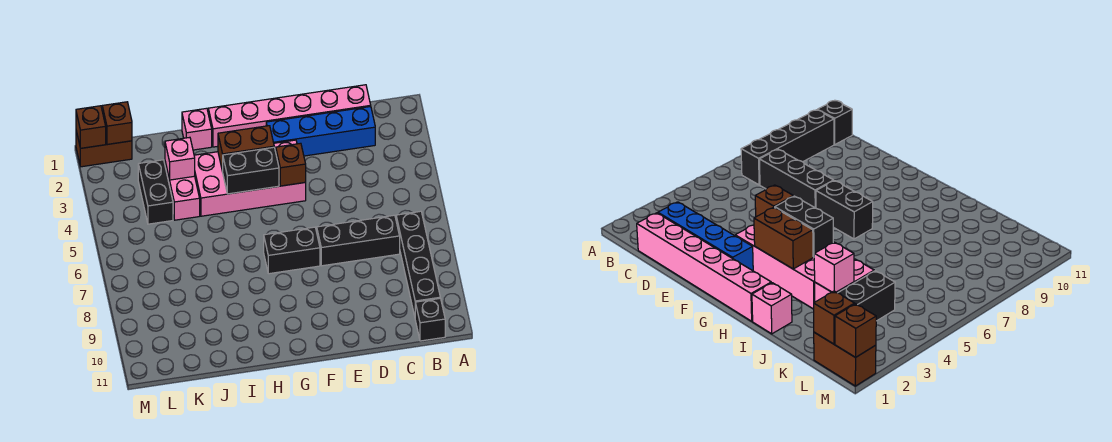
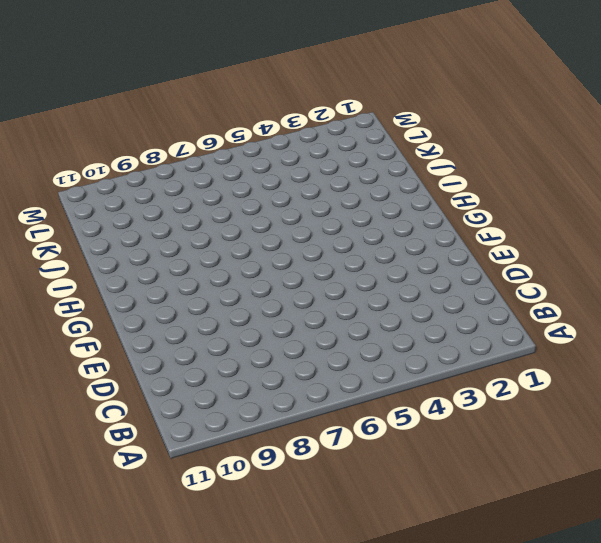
none -> black brick B7:B10 level 1
none -> black brick B11 level 1
none -> pink brick C1:H1 level 1

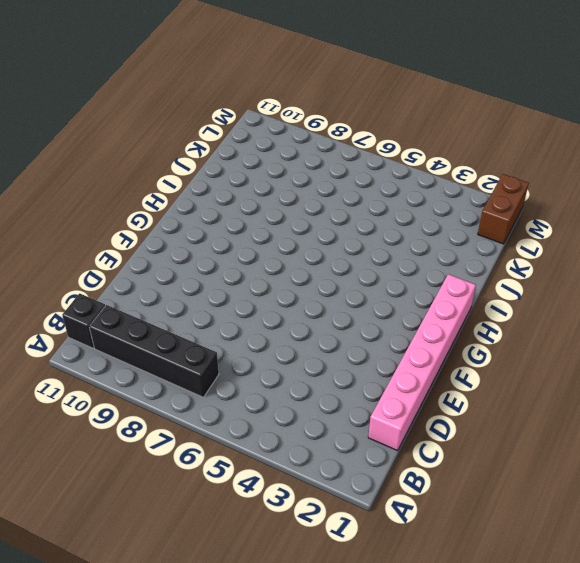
none -> blue brick C2:F2 level 1
none -> black brick C7:E7 level 1
none -> pink brick F3:I4 level 1

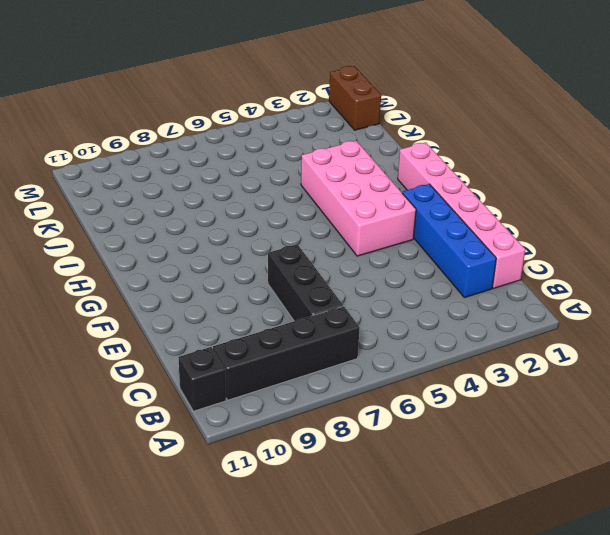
none -> black brick F7:G7 level 1
none -> pink brick I1 level 1
none -> pink brick J3:J4 level 1

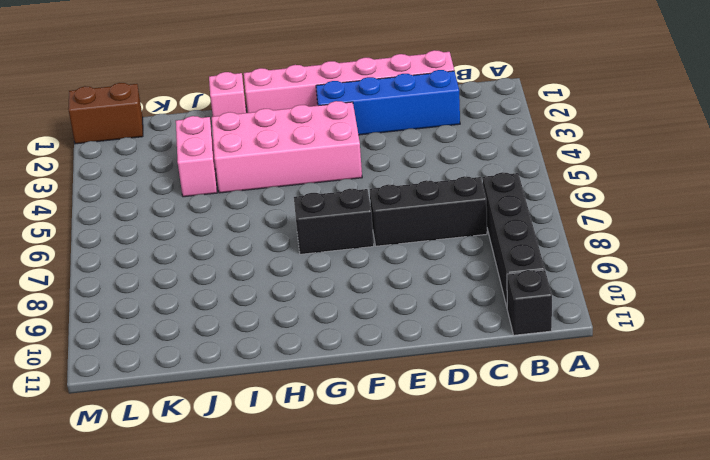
none -> black brick K3:K4 level 1
none -> brown brick F4 level 2
none -> brown brick G3:H3 level 2

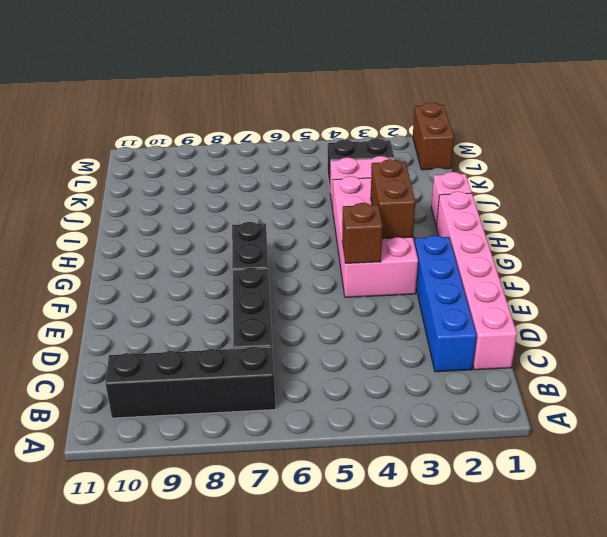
none -> black brick B11 level 1
none -> black brick G4:H4 level 2
none -> pink brick J3 level 2

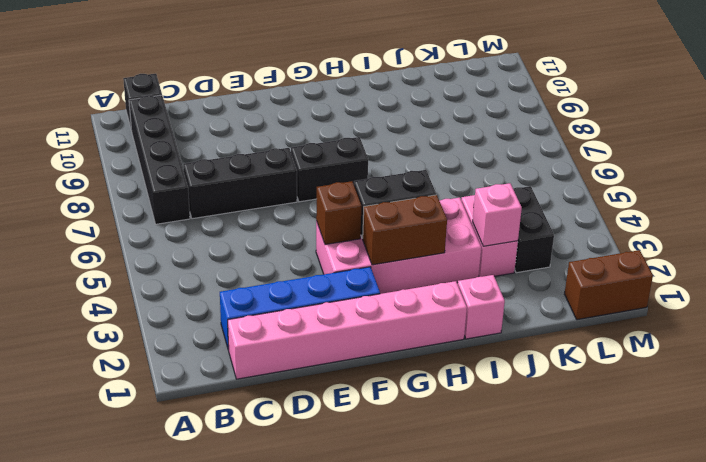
none -> brown brick L1 level 2
none -> brown brick M1 level 2

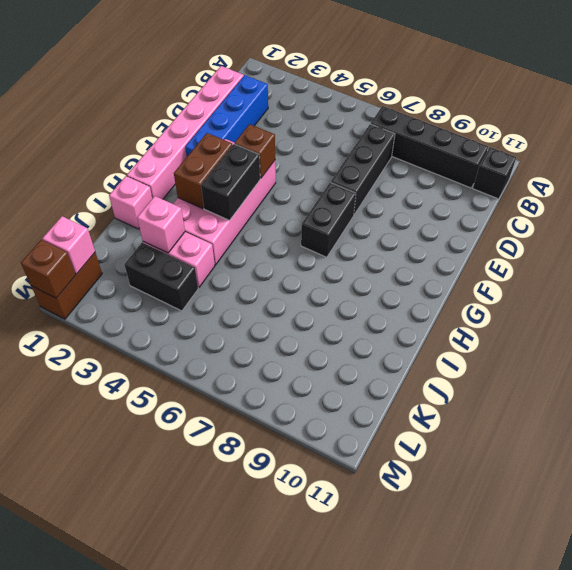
pink brick L1 level 2 -> brown brick L1 level 2

